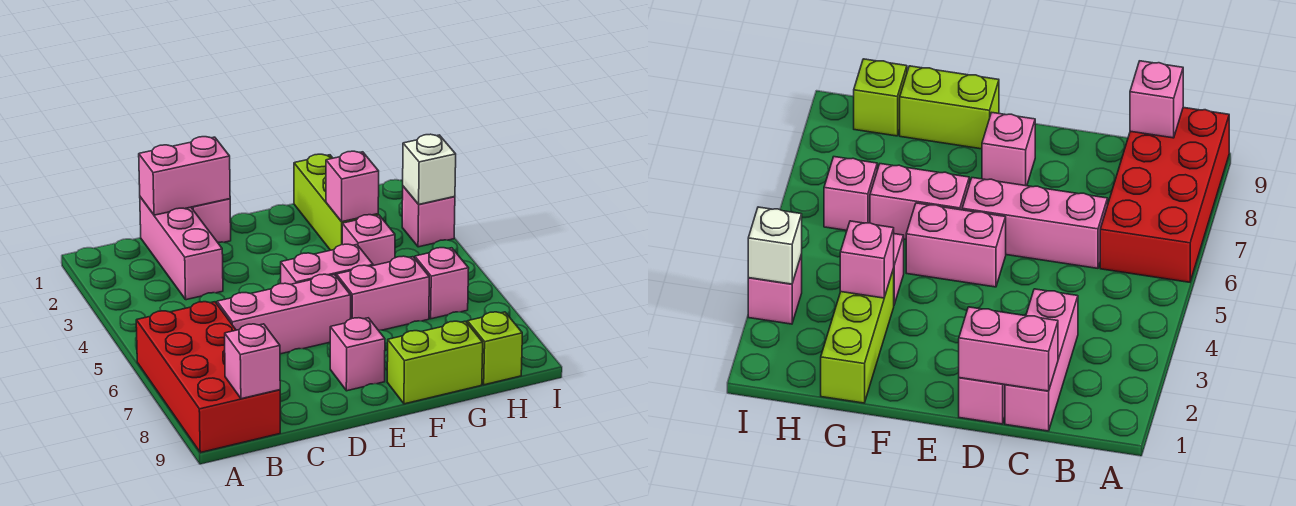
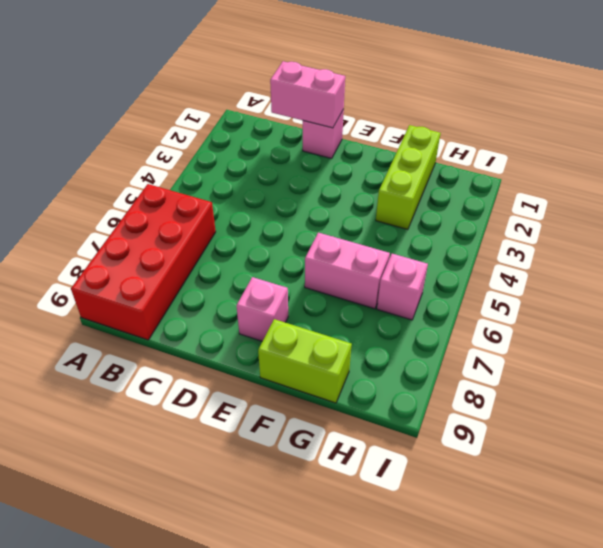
none -> pink brick C1:C3 level 1
none -> pink brick C6:E6 level 1
none -> pink brick E5:F5 level 1

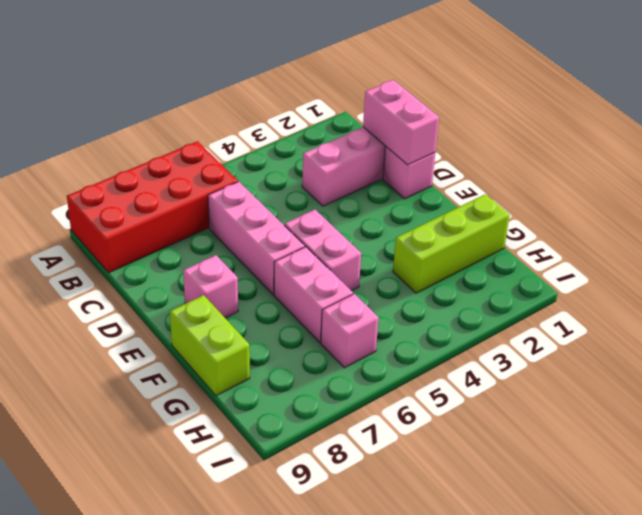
none -> pink brick G4 level 1
none -> lime brick H9 level 1
none -> pink brick I3 level 1

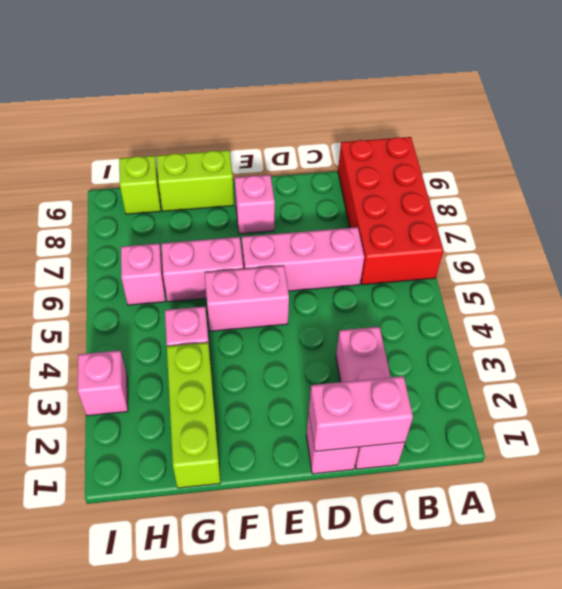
none -> pink brick B9 level 2
none -> pink brick G3 level 2
none -> white brick I3 level 2

